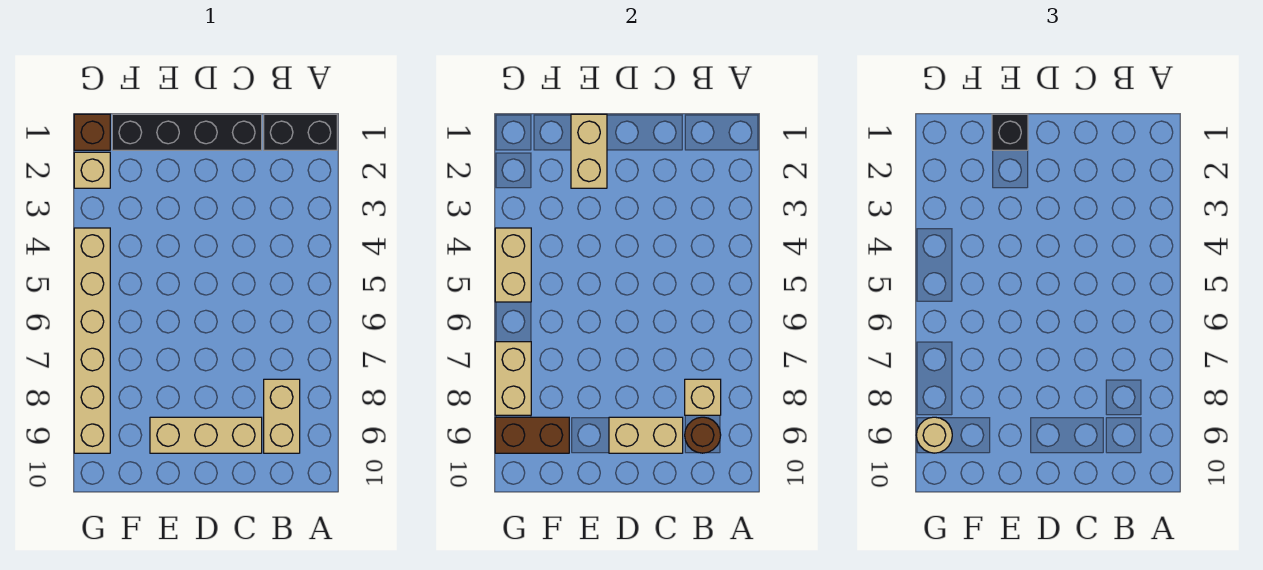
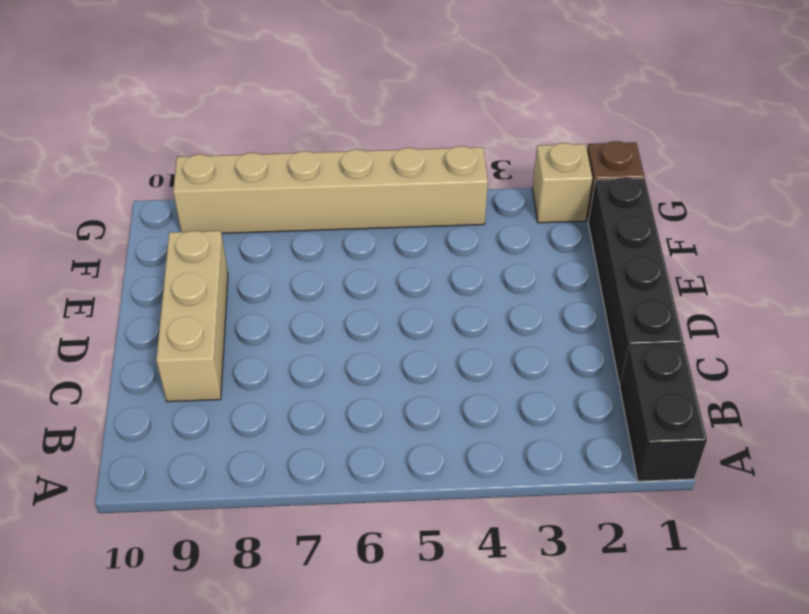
none -> tan brick B8:B9 level 1
none -> tan brick B8 level 2
none -> brown round brick B9 level 2

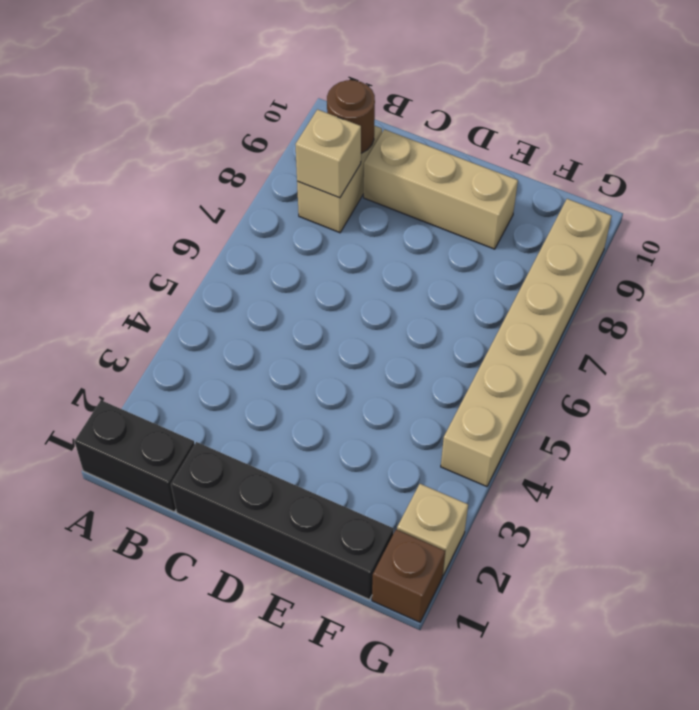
none -> tan brick C9:D9 level 2
none -> tan brick E1:E2 level 2
none -> brown brick F9:G9 level 2

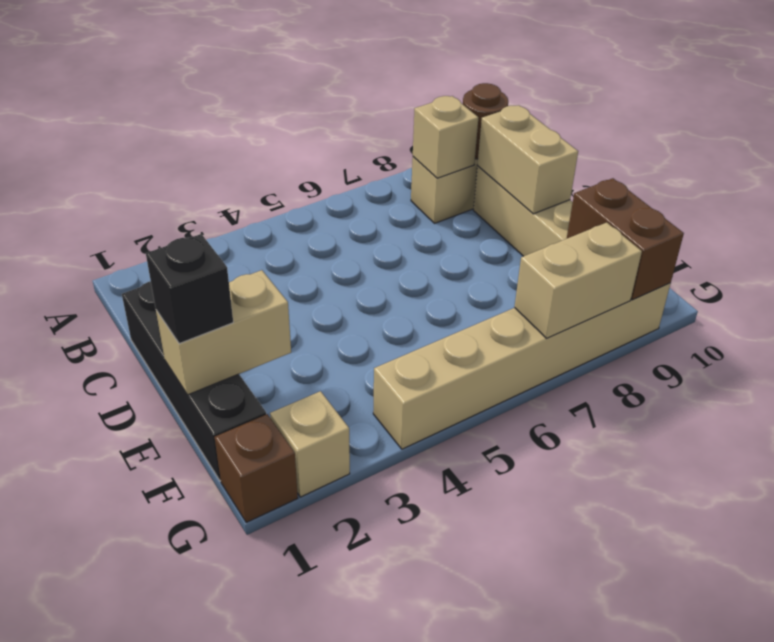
none -> black brick A1:B1 level 1
none -> tan brick G4:G5 level 2
none -> tan round brick G9 level 3

